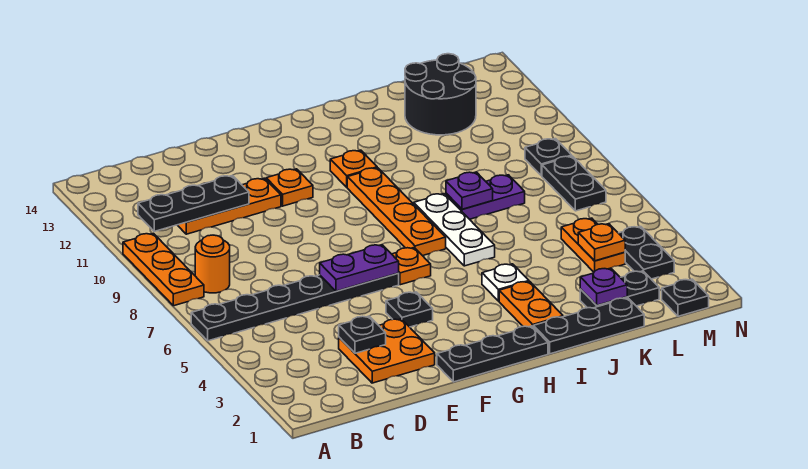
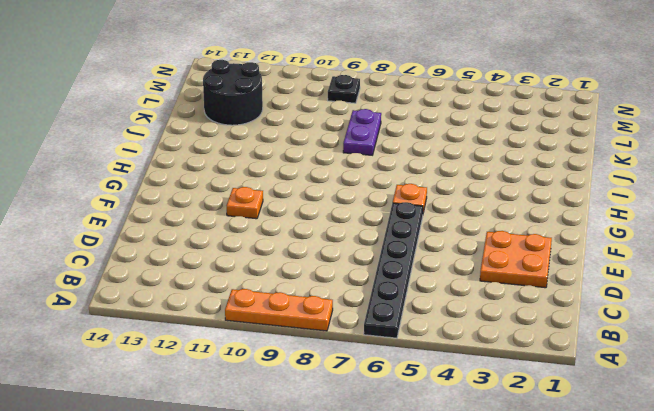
none -> orange round brick B8 level 1
none -> orange plate C11:E11 level 1
none -> black plate F1:H1 level 1

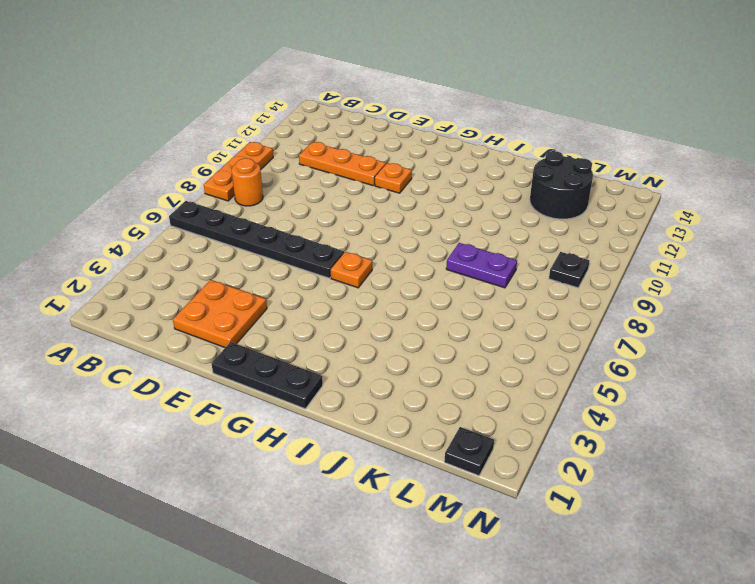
none -> black plate F4 level 1
none -> orange plate H7:H10 level 1
none -> orange plate H11 level 1

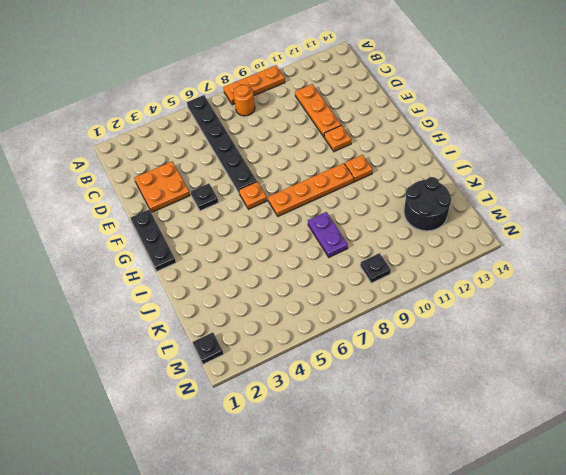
none -> black plate I1:K1 level 1
none -> orange plate I2:I3 level 1
none -> white plate I4 level 1

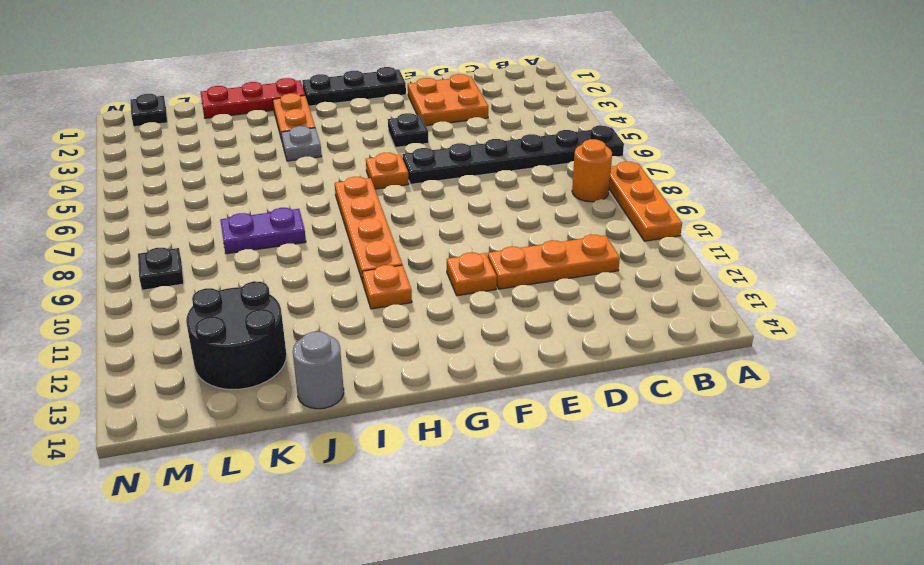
red plate I1:K1 level 1 -> black plate I1:K1 level 1
grey plate I4 level 1 -> white plate I4 level 1
grey round brick J14 level 1 -> none
none -> white plate I6:I8 level 1
none -> black plate K2:L2 level 1
none -> orange plate L4:L5 level 1

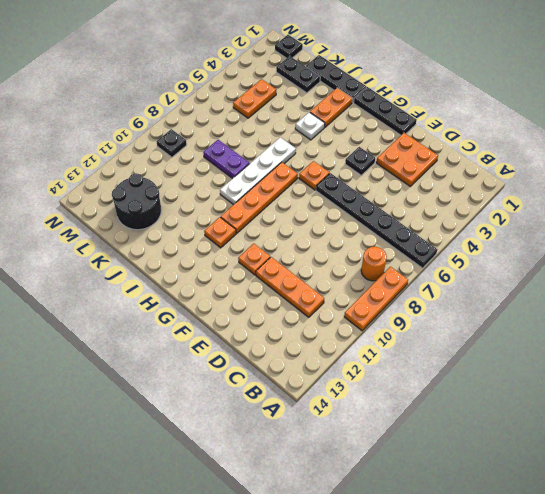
white plate I6:I9 level 1 -> white plate I6:I8 level 1
none -> black plate M3:M4 level 1
none -> black plate M7:M8 level 1
none -> black plate B11:D11 level 2

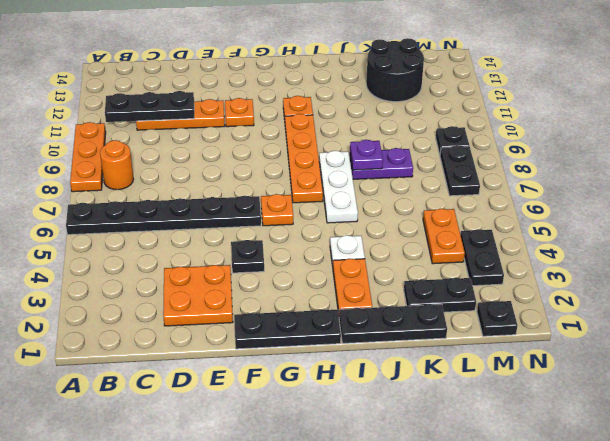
none -> black plate D3 level 2
none -> purple plate E6:F6 level 2
none -> purple plate K2 level 2

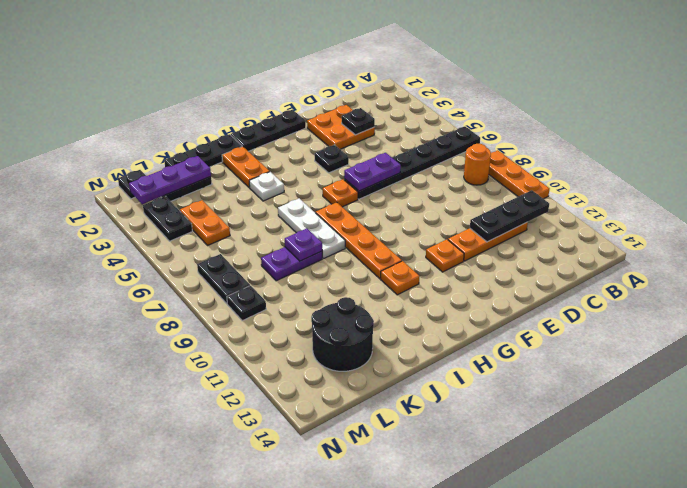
purple plate K2:M2 level 2 -> purple plate K2 level 2
none -> orange plate L4 level 2

